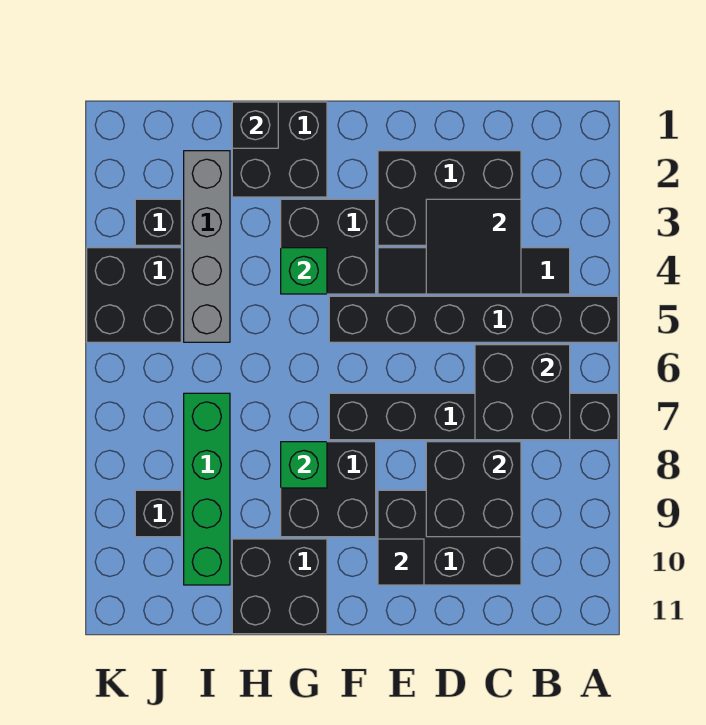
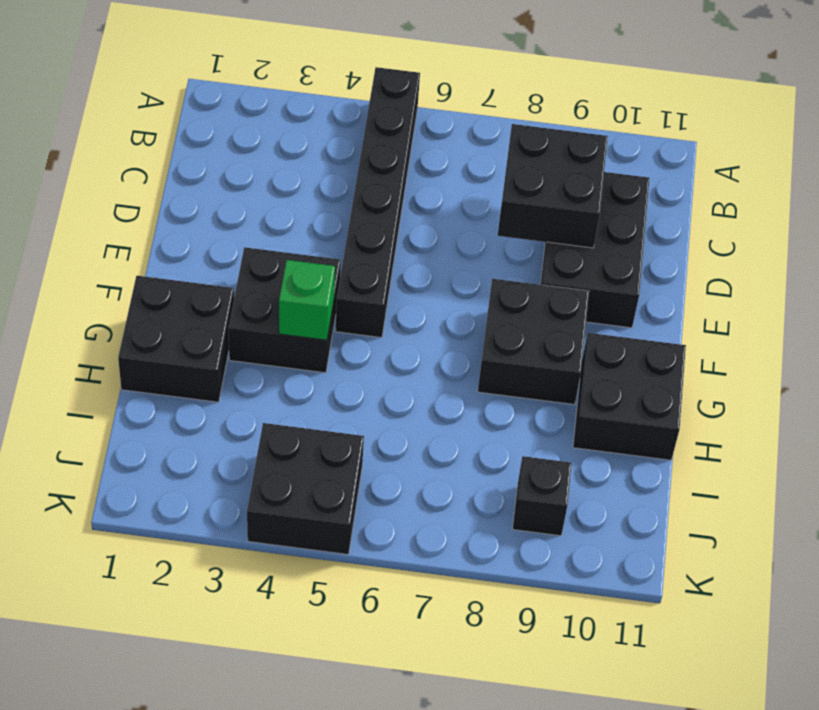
none -> black brick A7:F7 level 1
none -> black tile B4:E4 level 1
none -> black brick C2:E3 level 1

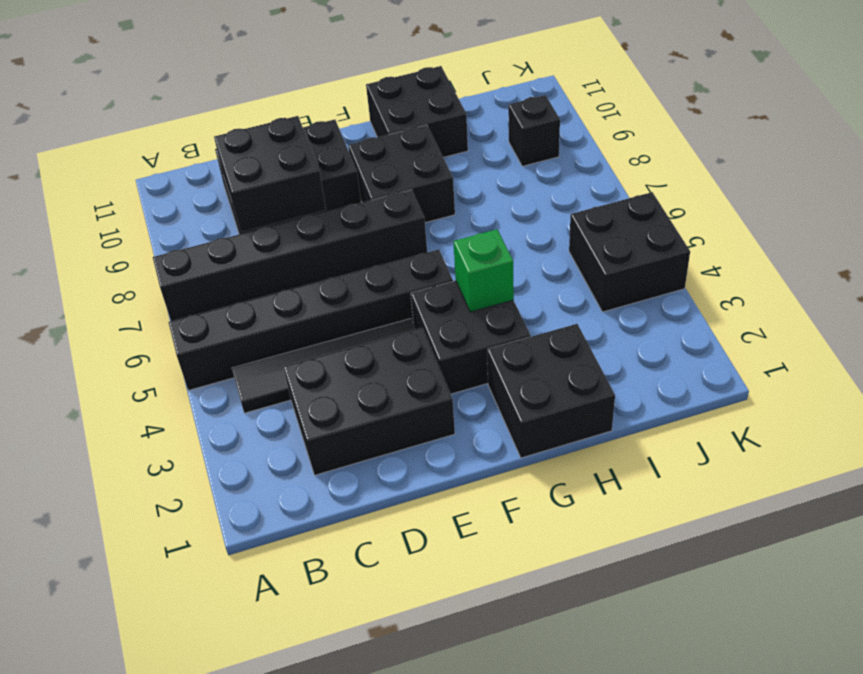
none -> grey brick I2:I5 level 1
none -> green brick I7:I10 level 1
none -> black brick J3 level 1

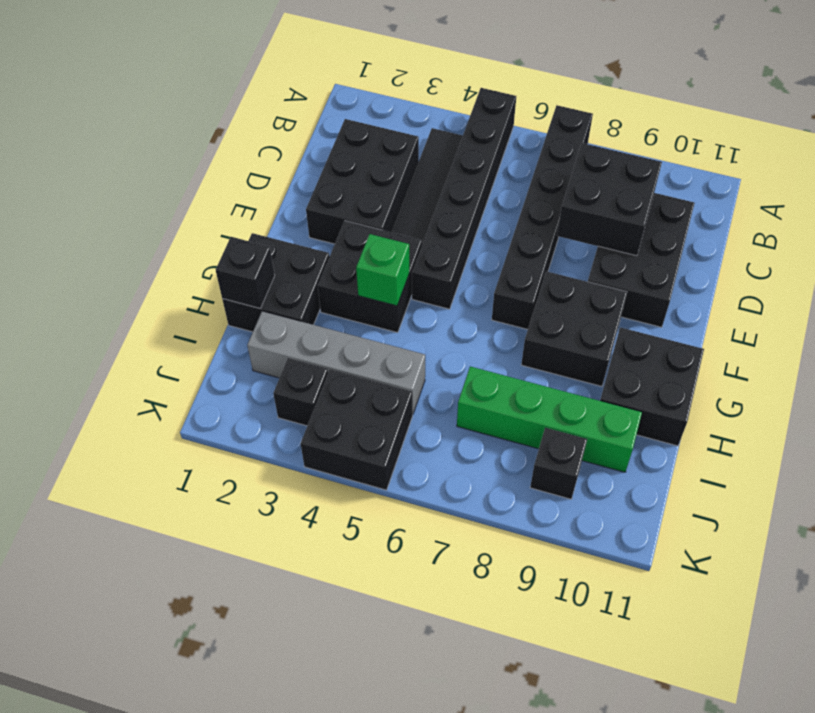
none -> black brick B6:C7 level 2
none -> black tile C3:D4 level 2
none -> black tile E10 level 2

